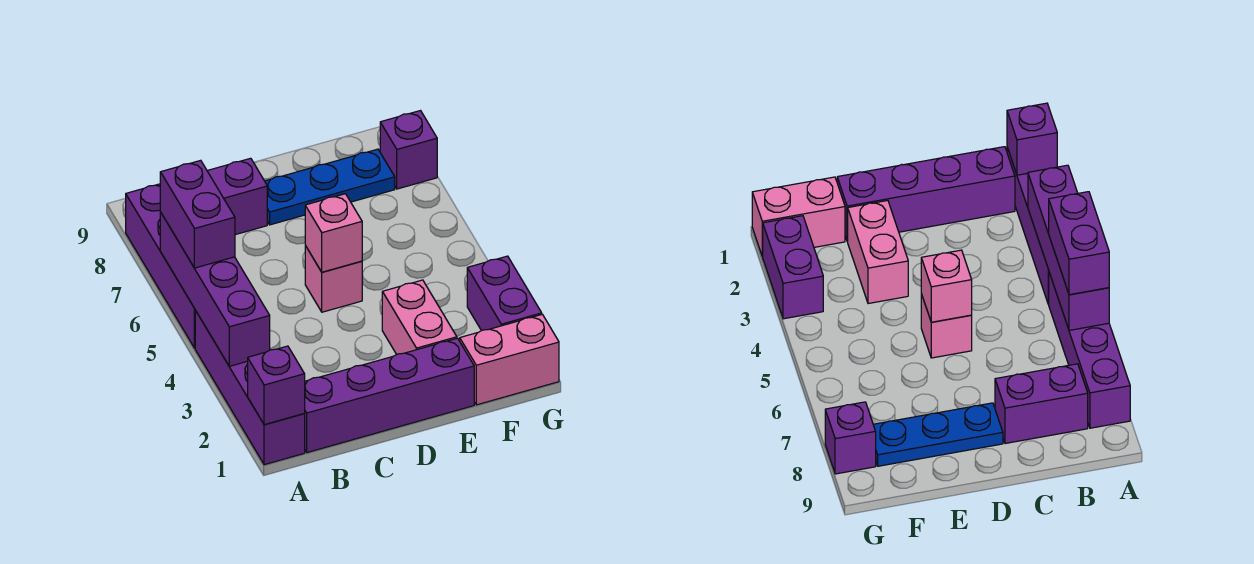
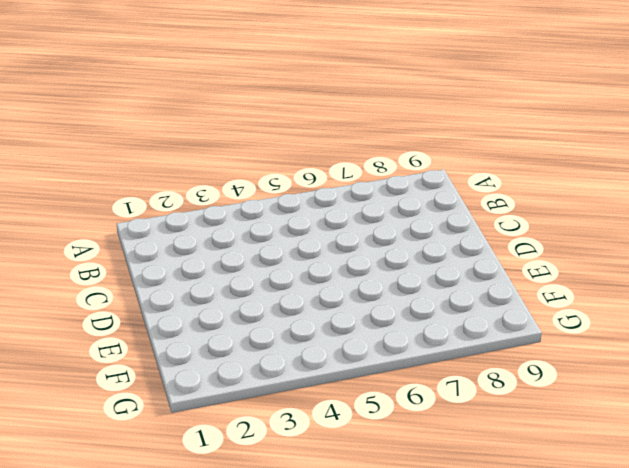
none -> purple brick A1:A4 level 1
none -> purple brick A5:A8 level 1
none -> purple brick B1:E1 level 1

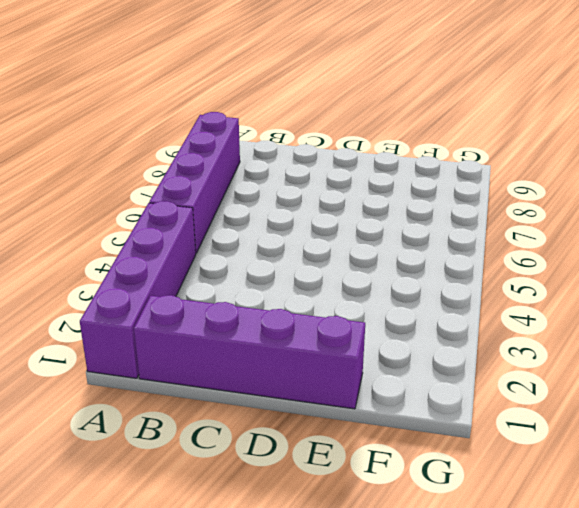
none -> purple brick B8:C8 level 1
none -> pink brick D5 level 1
none -> blue plate D8:F8 level 1

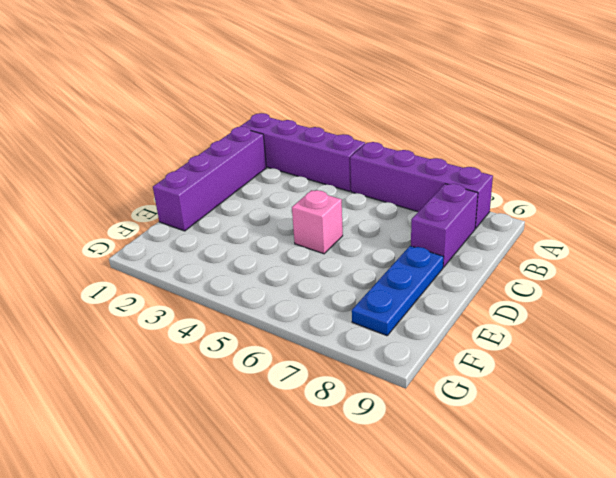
none -> pink brick E2:E3 level 1
none -> pink brick F1:G1 level 1
none -> purple brick G2:G3 level 1

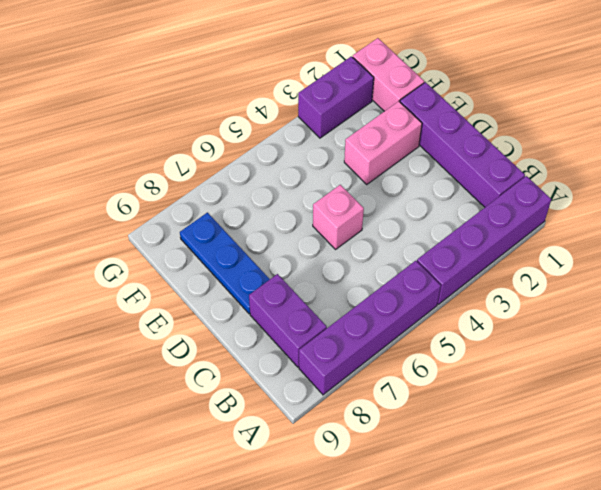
none -> purple brick G8 level 1
none -> purple brick A1 level 2
none -> purple brick A3:A6 level 2

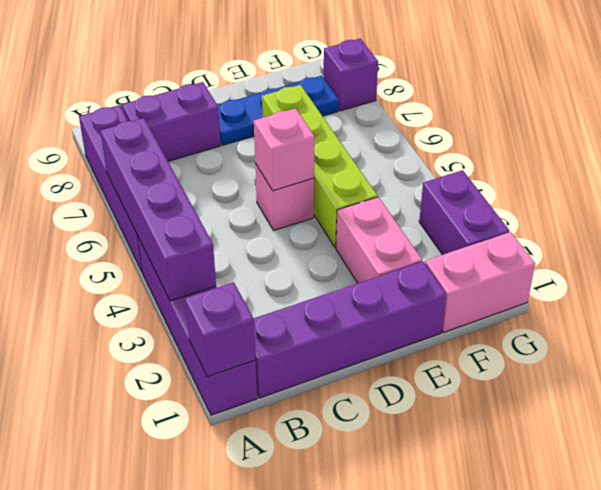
lime brick E4:E7 level 1 -> none
none -> purple brick A5:A6 level 3

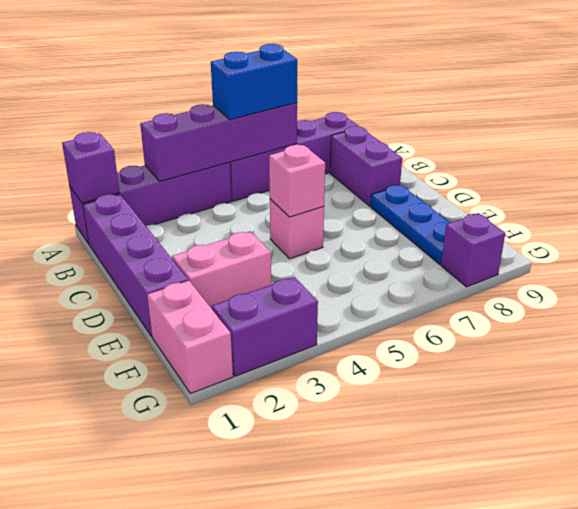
blue brick A5:A6 level 3 -> purple brick A5:A6 level 3

